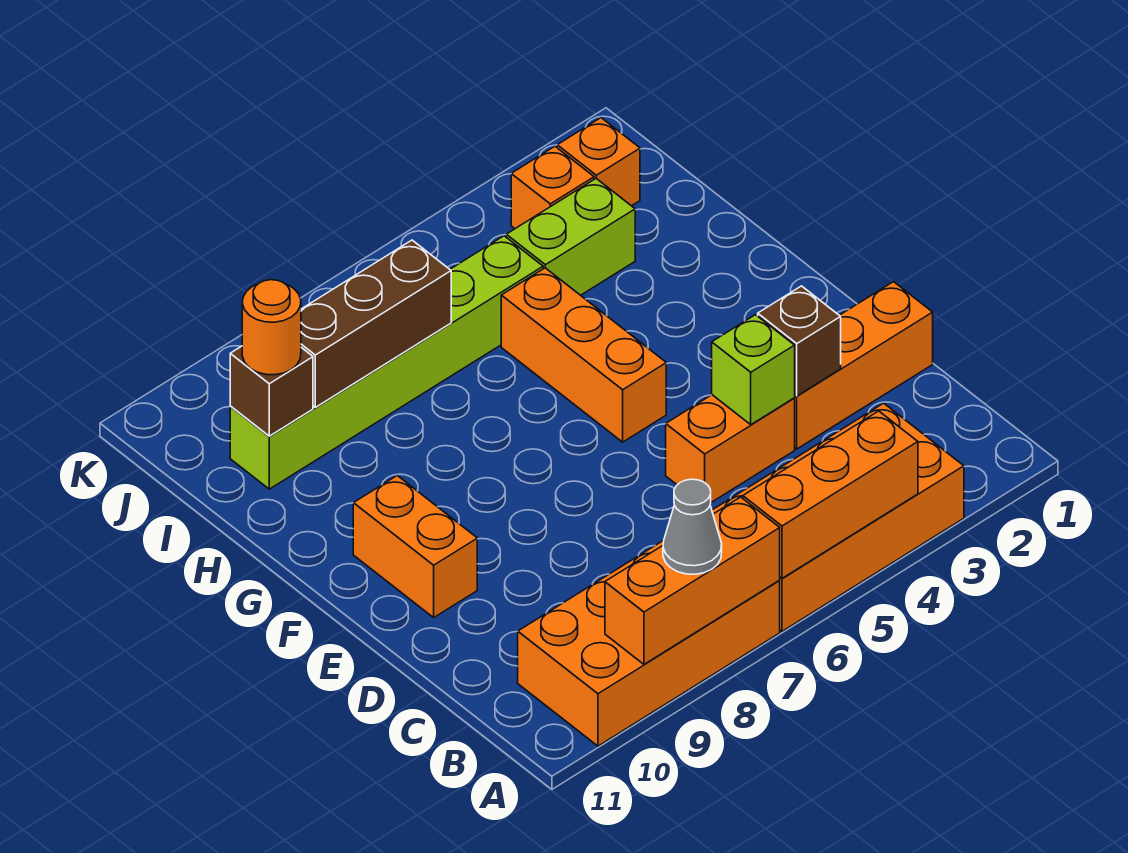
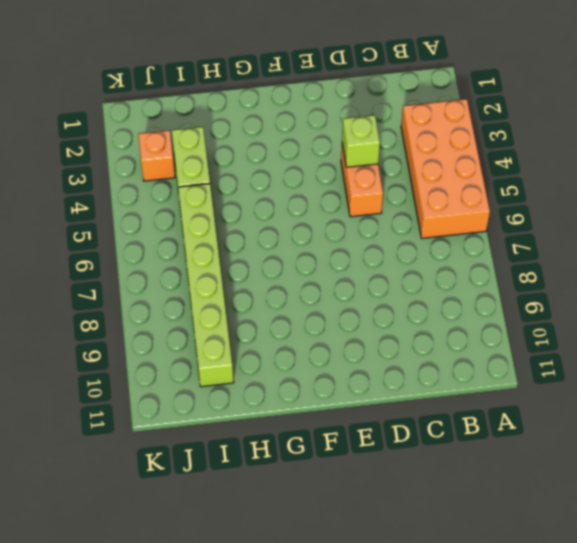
none -> orange brick A7:B10 level 1
none -> orange brick D1:D3 level 1
none -> orange brick E10:F10 level 1

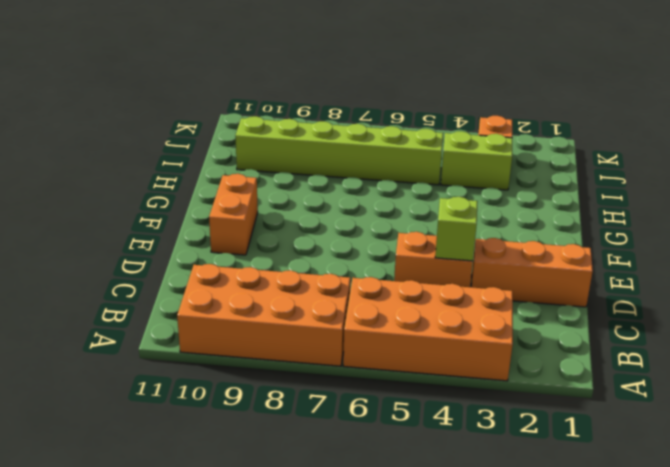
none -> orange brick F5:H5 level 1
none -> orange brick J2 level 1
none -> orange brick A4:A6 level 2

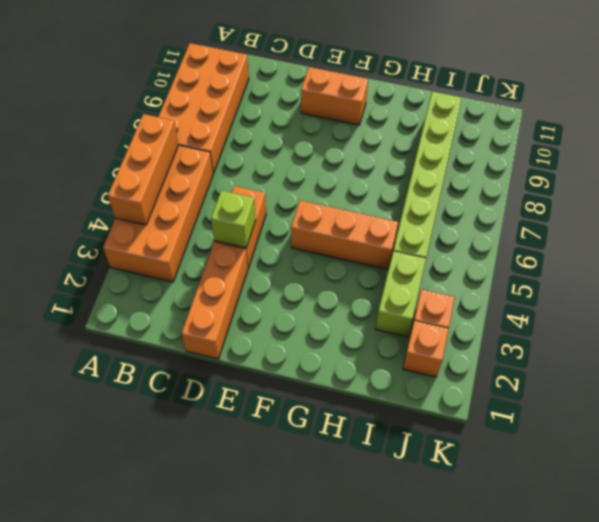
none -> orange brick A7:A9 level 2
none -> brown brick D3 level 2
none -> brown brick I7:I9 level 2

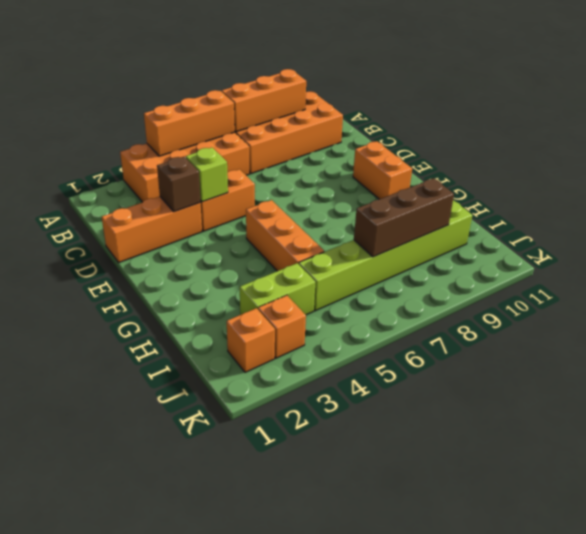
none -> brown brick I10 level 2
none -> grey cone A8 level 3
none -> orange round brick I10 level 3

